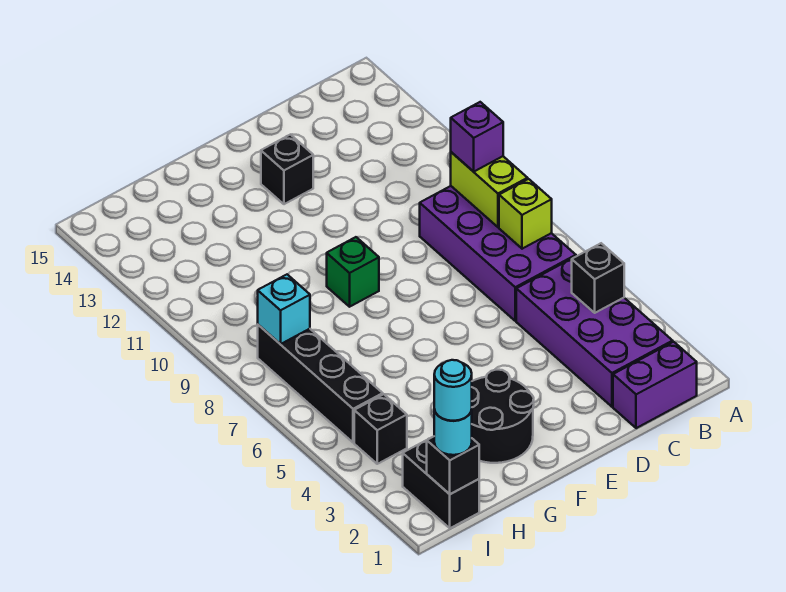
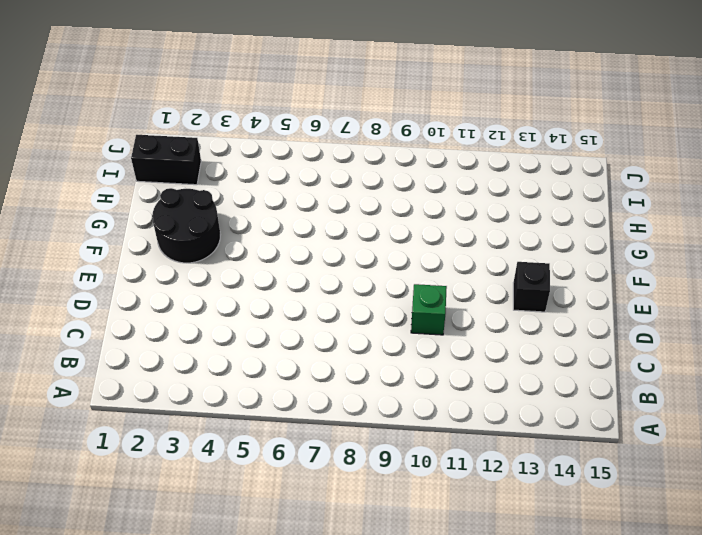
green brick D10 level 1 -> green brick F9 level 1
none -> purple brick B1:C1 level 1
none -> purple brick B2:C5 level 1
none -> purple brick B6:C9 level 1

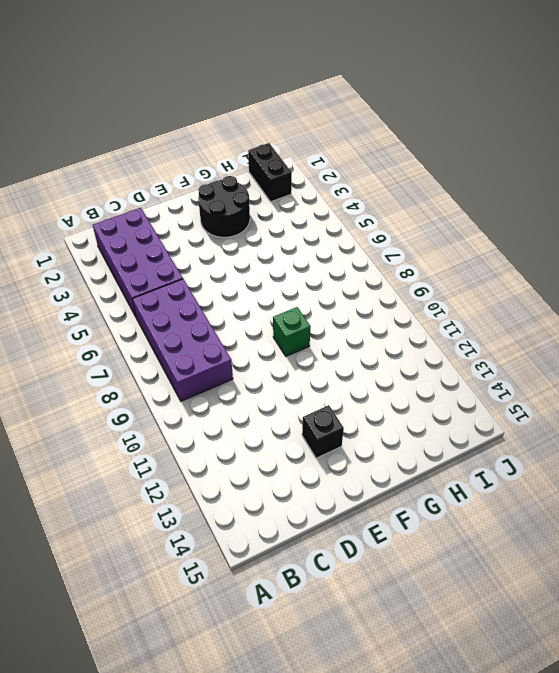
none -> purple brick B1:C1 level 1
none -> black brick I4 level 1
none -> black brick I5:I8 level 1

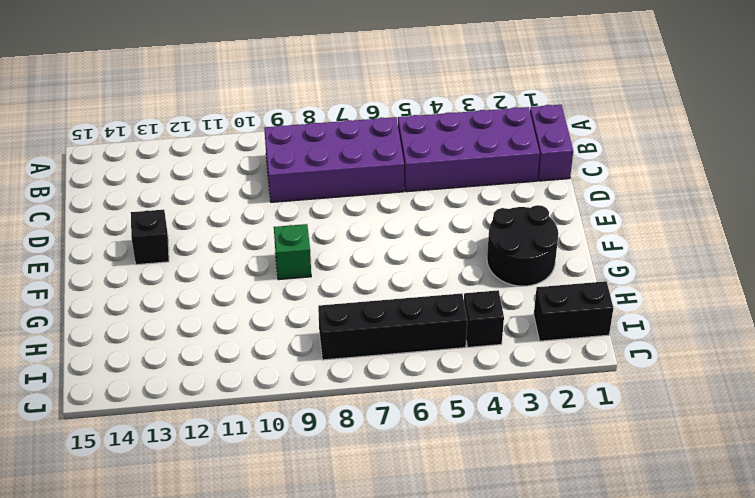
none -> black brick B4 level 2
none -> lime brick B7 level 2
none -> lime brick B8:B9 level 2

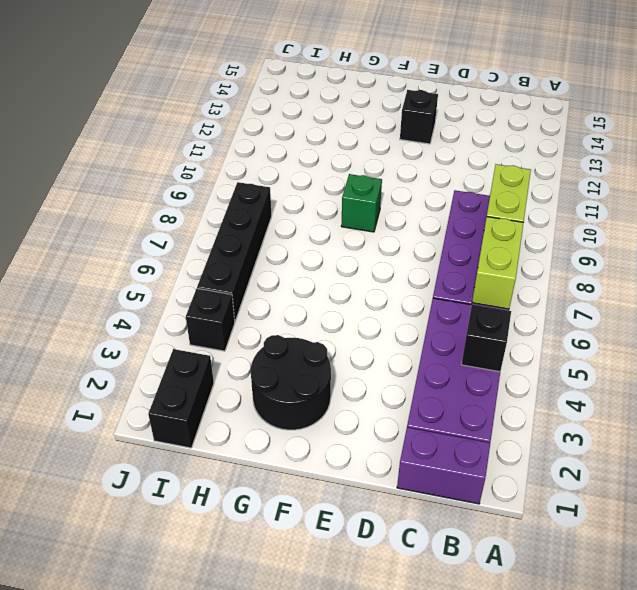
lime brick B6:B7 level 2 -> lime brick B7 level 2
none -> black brick I1 level 2
none -> cyan brick I8 level 2
none -> purple brick B9 level 3

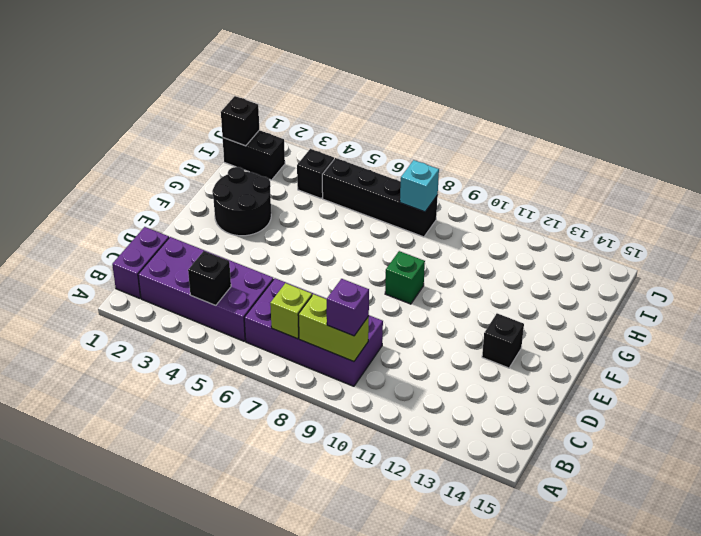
none -> cyan round brick I1 level 3
none -> cyan round brick I1 level 4

